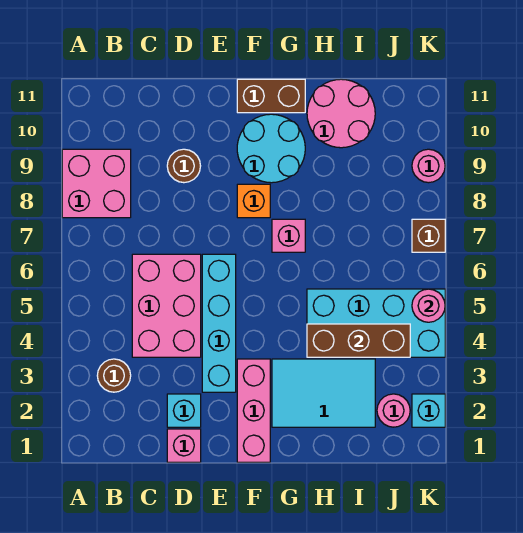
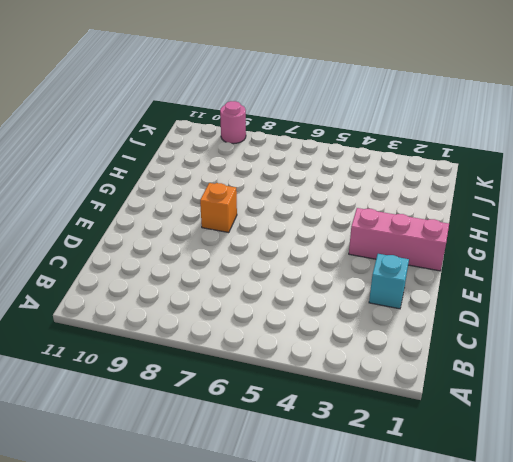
none -> pink brick A8:B9 level 1
none -> brown round brick B3 level 1
none -> pink brick C4:D6 level 1

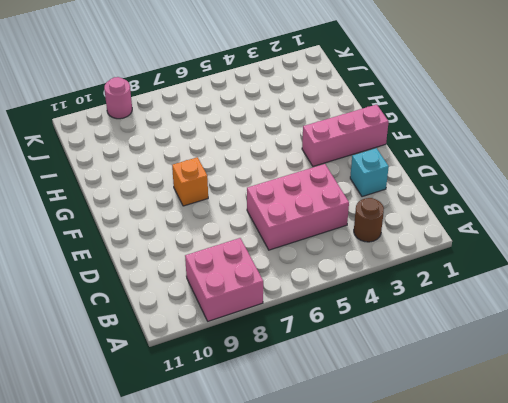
none -> pink brick D1 level 1
none -> brown round brick D9 level 1
none -> cyan brick E3:E6 level 1

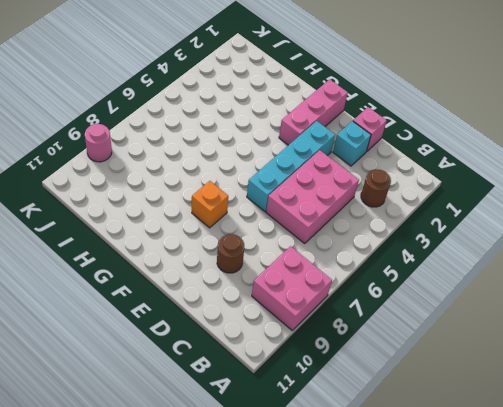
none -> cyan round brick F9:G10 level 1
none -> brown brick F11:G11 level 1
none -> cyan tile G2:I3 level 1

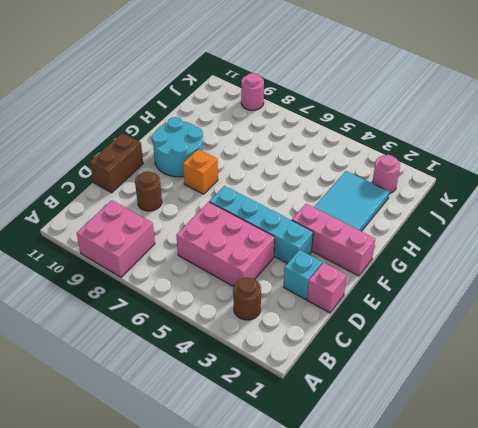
brown brick D11:E11 level 1 -> brown brick F11:G11 level 1
none -> pink brick G7 level 1
none -> cyan brick H4:K5 level 1
none -> pink round brick H10:I11 level 1

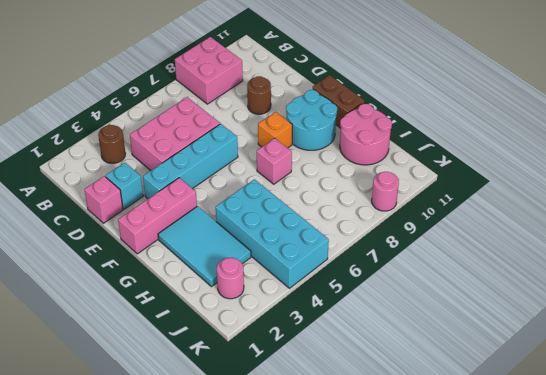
none -> cyan brick K2 level 1
none -> brown brick K7 level 1
none -> brown brick H4:J4 level 2

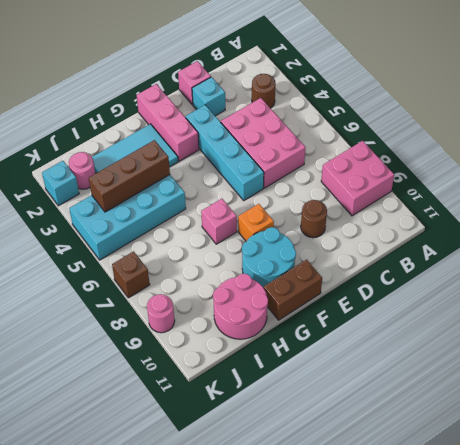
none -> pink round brick K5 level 2

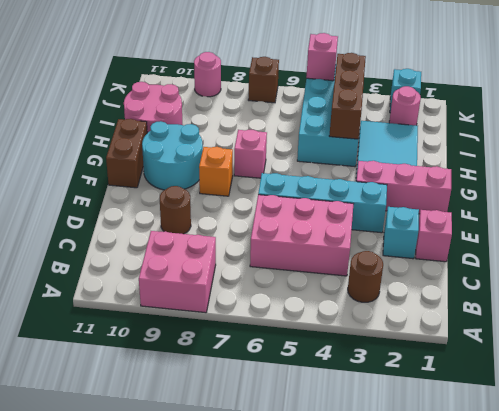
pink brick K5 level 2 -> pink round brick K5 level 2

